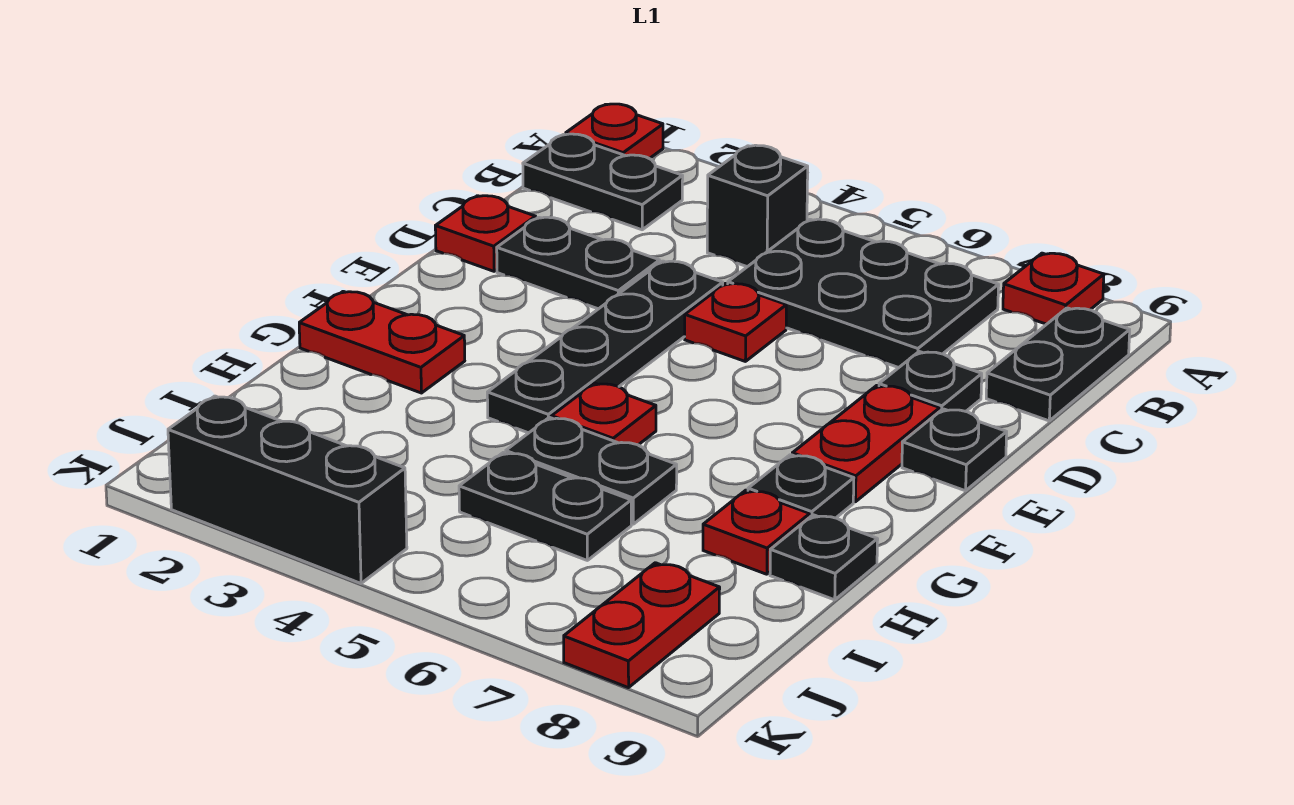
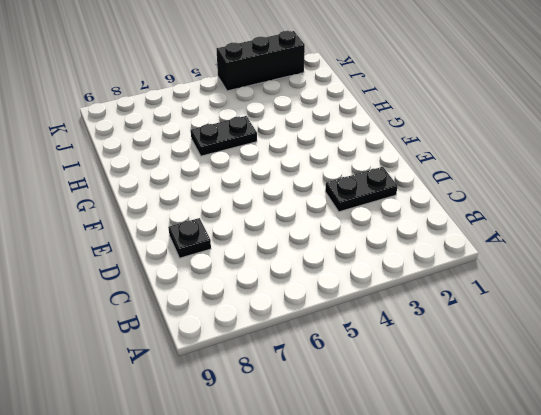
none -> red plate A1 level 1
none -> red plate A8 level 1
none -> black plate B1:B2 level 1

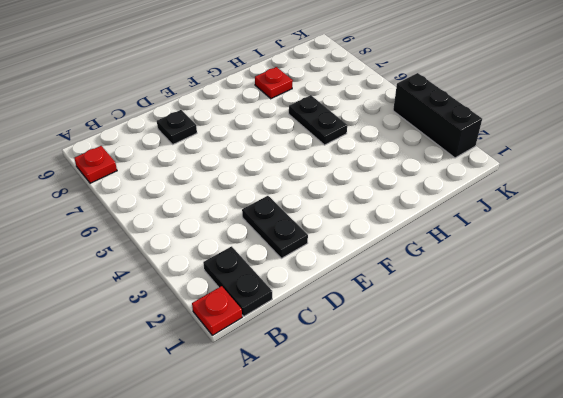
none -> black brick B4 level 1
none -> black plate B5:C7 level 1
none -> black plate B9:C9 level 1

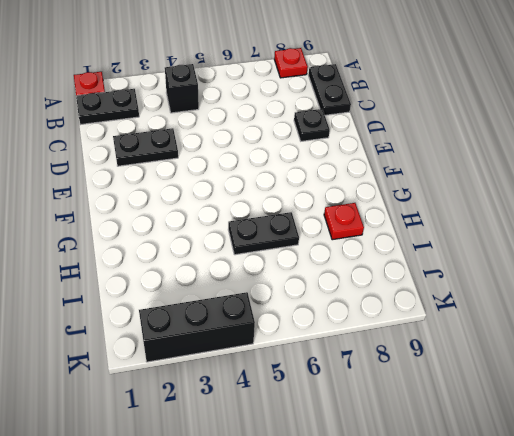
none -> black plate B5:C7 level 1
none -> red plate D1 level 1
none -> black plate D4:G4 level 1

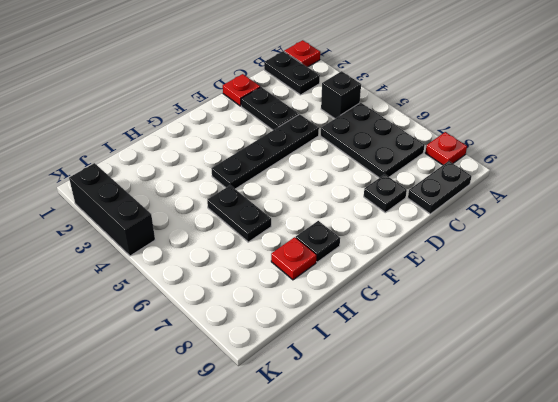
none -> red plate D5 level 1
none -> red plate E8:F8 level 1
none -> black plate E9 level 1

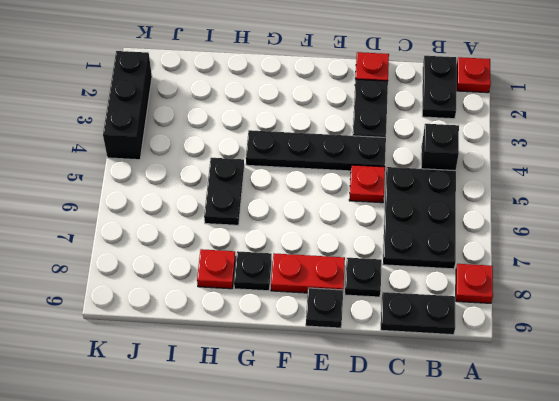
none -> red plate G1:G2 level 1
none -> red plate G5 level 1
none -> black plate H9 level 1

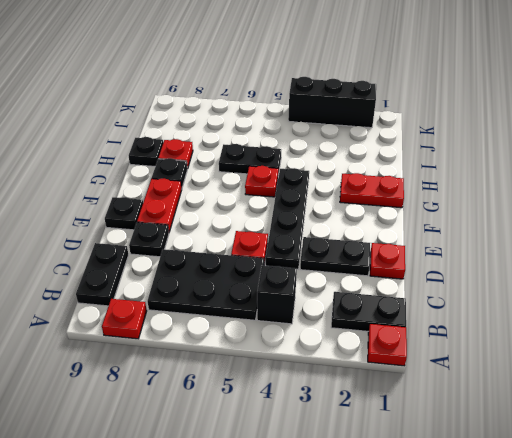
none -> black plate I5:I6 level 1
none -> red plate J8:K8 level 1

